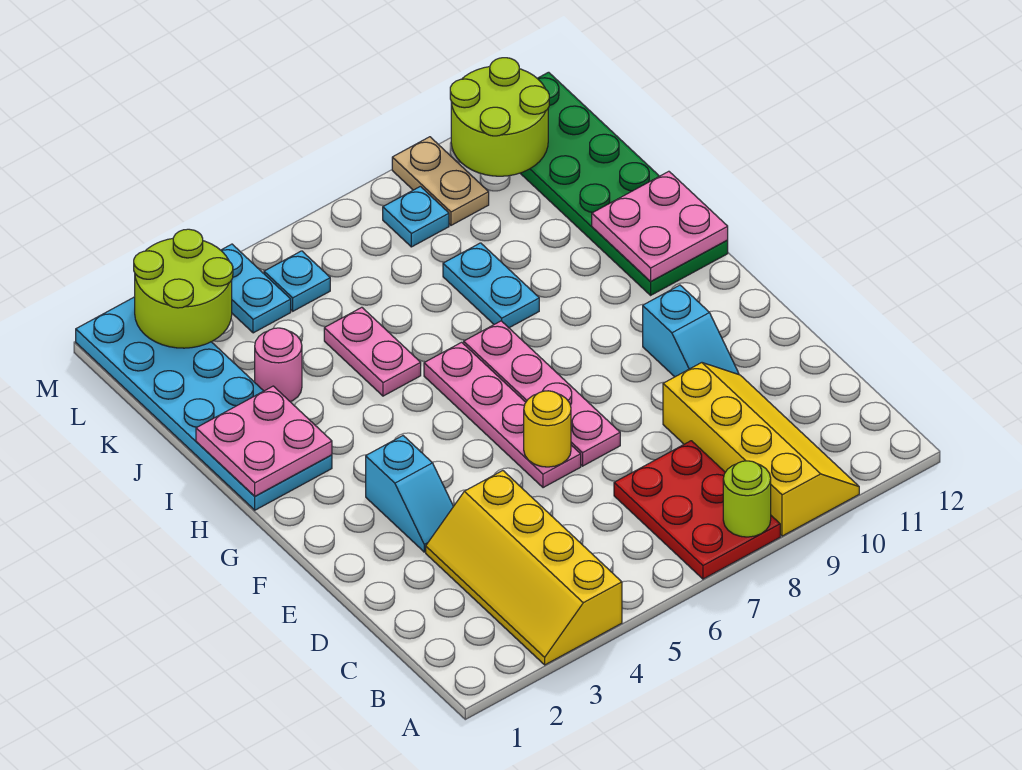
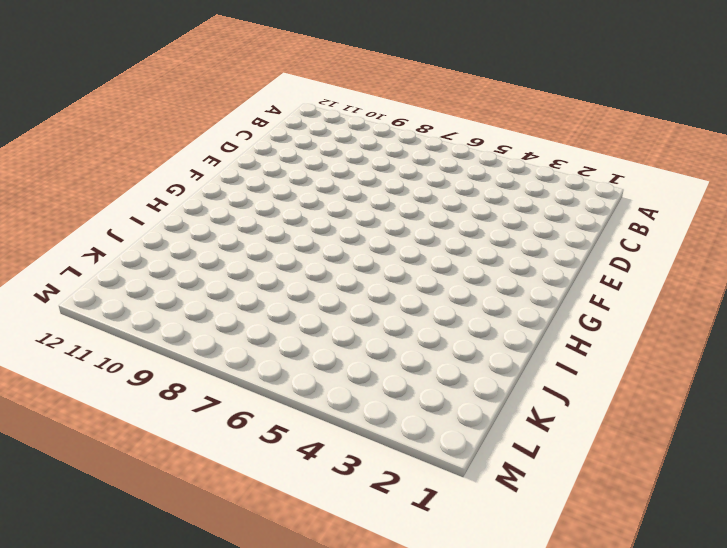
none -> yellow slope A3:D4 level 1 top 4
none -> red plate A7:C8 level 1
none -> yellow slope A9:D10 level 1 top 9

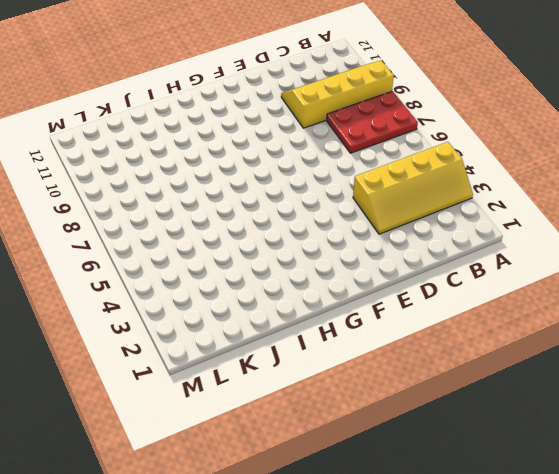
none -> cyan slope E3:F3 level 1 top F
none -> pink plate E6:H6 level 1
none -> pink plate E7:H7 level 1

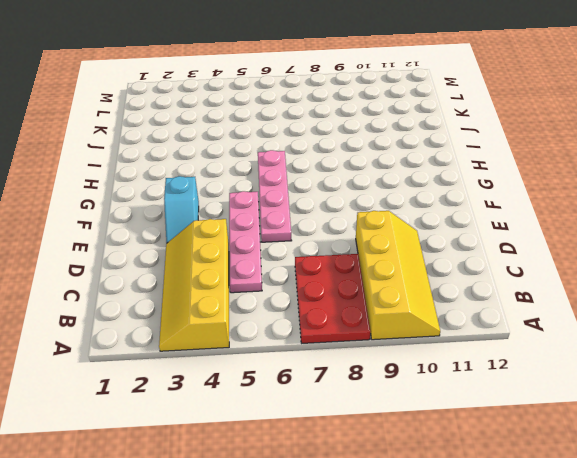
pink plate C5:F5 level 1 -> pink plate E7:H7 level 1
none -> cyan slope E10:F10 level 1 top F
none -> cyan plate H1:M2 level 1
none -> green plate H11:M12 level 1

